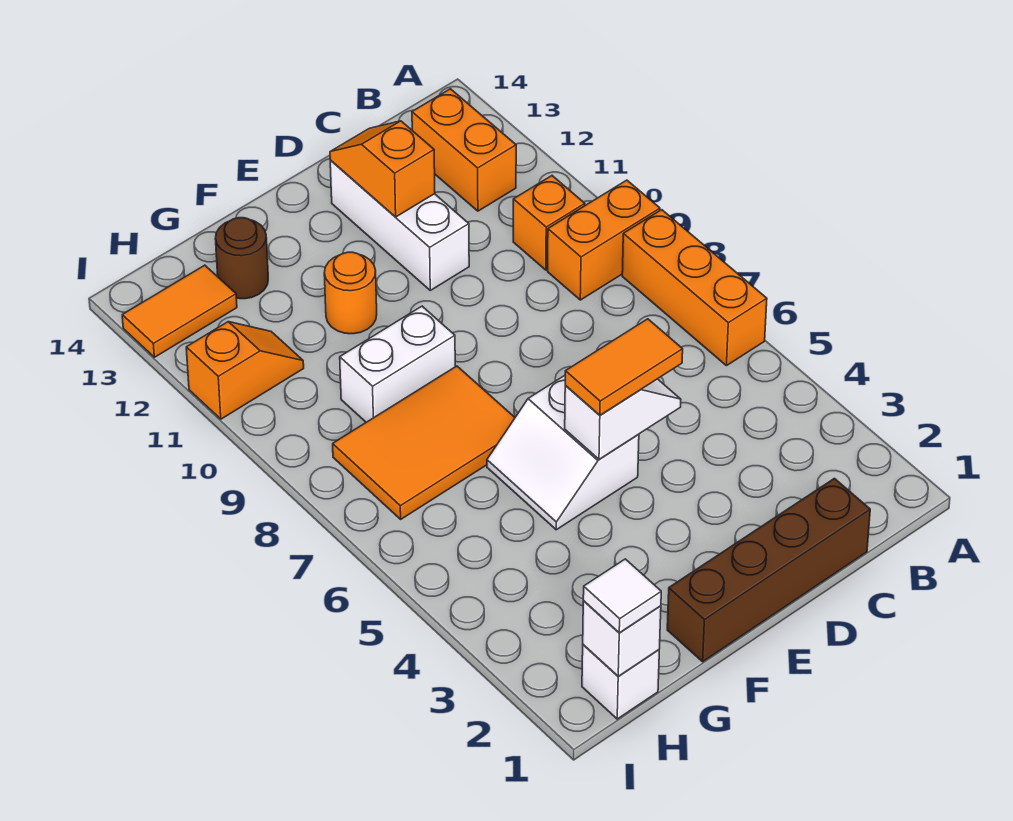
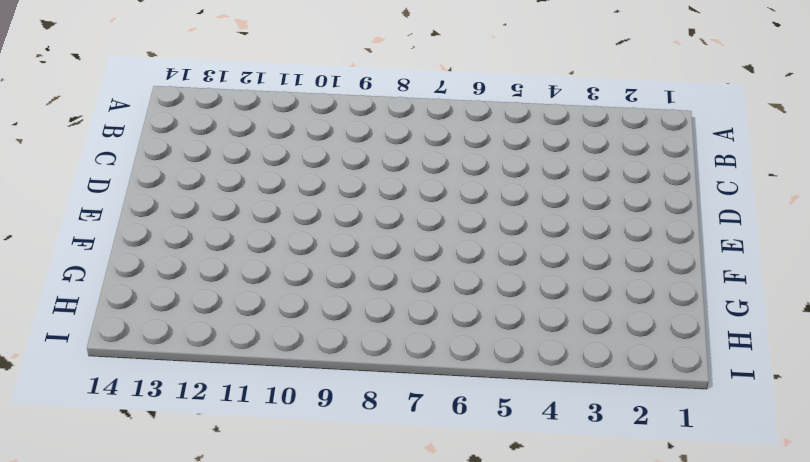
none -> orange brick A6:A8 level 1
none -> orange brick A9:B9 level 1
none -> orange brick B10 level 1

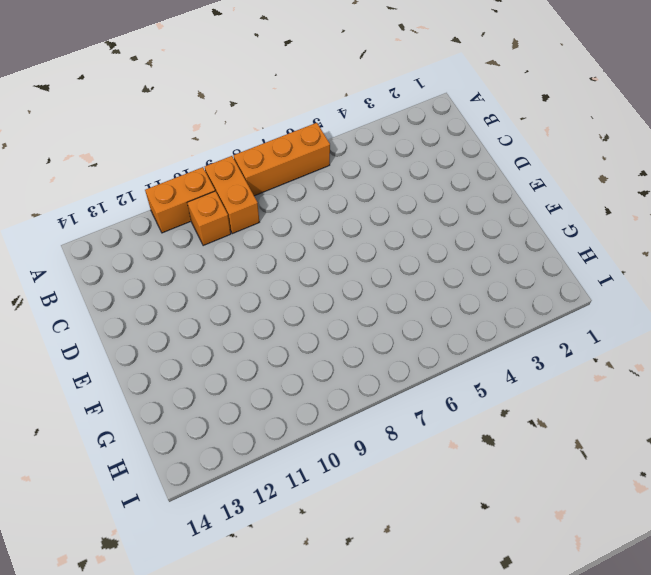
orange brick A10:A11 level 1 -> orange brick B12:B13 level 1
none -> brown brick C1:F1 level 1
none -> white brick D11:D13 level 1
none -> white slope E5:F6 level 1 top E

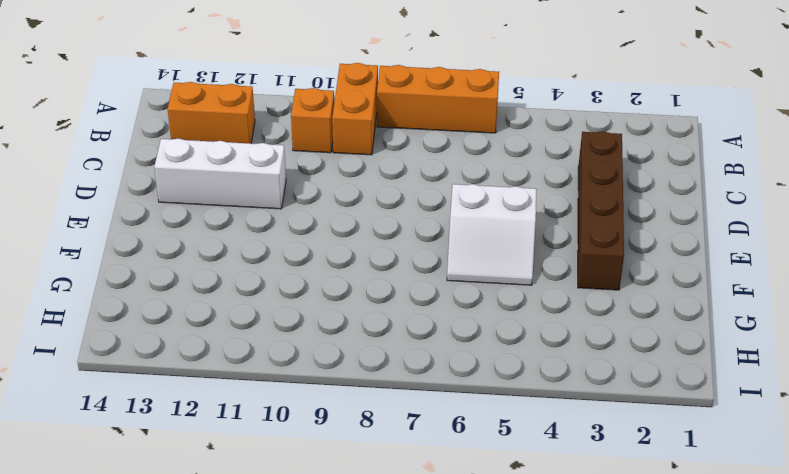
brown brick C3:F3 level 1 -> brown brick C1:F1 level 1
none -> orange tile F7:H8 level 1
none -> white brick F9:G9 level 1
none -> orange round brick F11 level 1

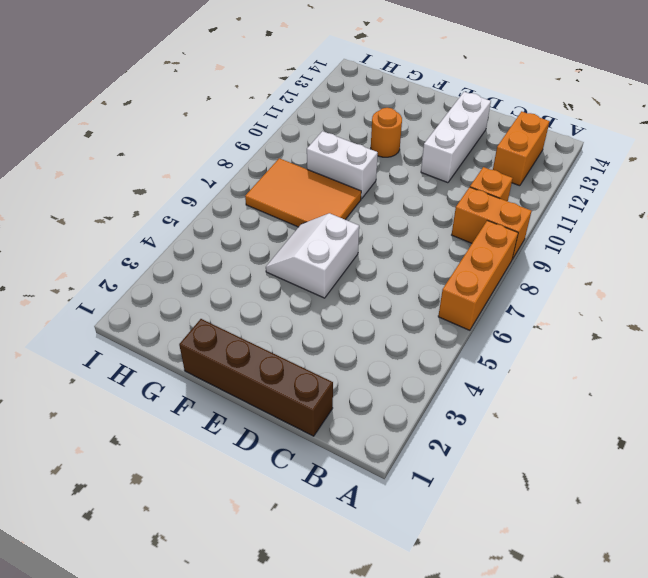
none -> brown round brick G13 level 1
none -> white brick H1 level 1
none -> orange slope H11:I11 level 1 top I

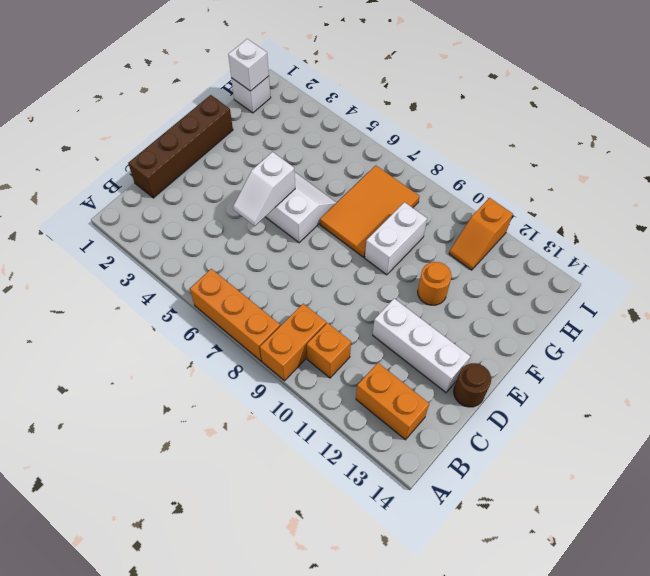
brown round brick D14 level 1 -> brown round brick G13 level 1
none -> orange tile H13:I13 level 1
none -> orange slope D12:D13 level 2 top 12
none -> orange tile D5:E5 level 3

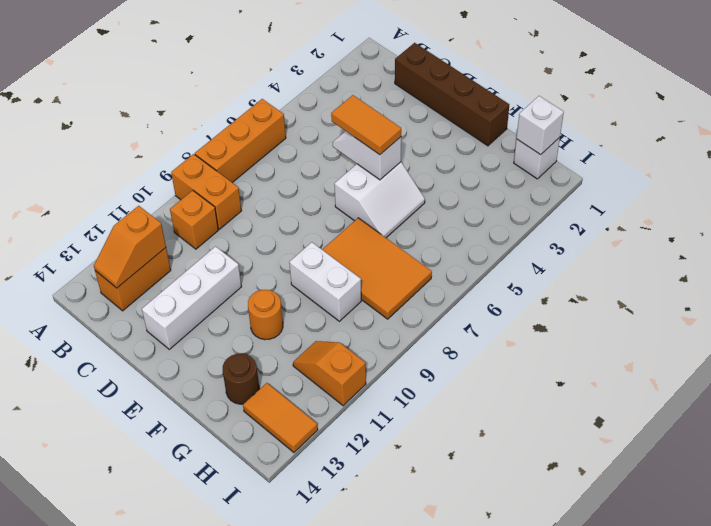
orange slope B12:B13 level 2 top 12 -> orange slope D12:D13 level 2 top 12
none -> white tile H1 level 3

